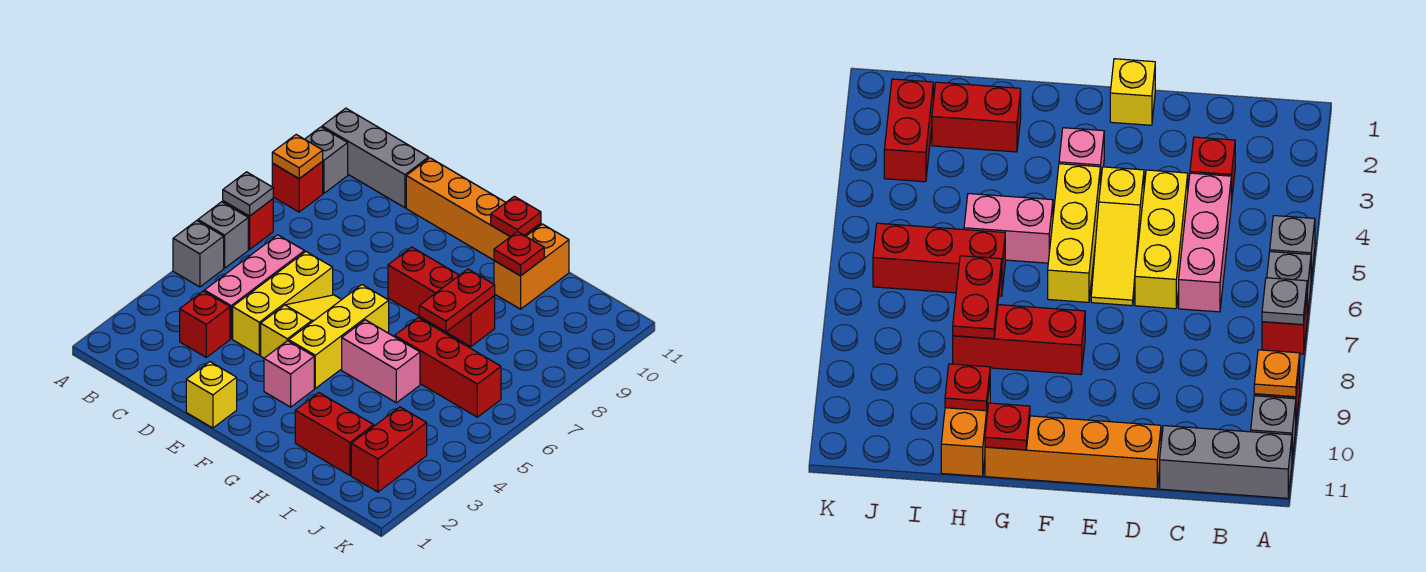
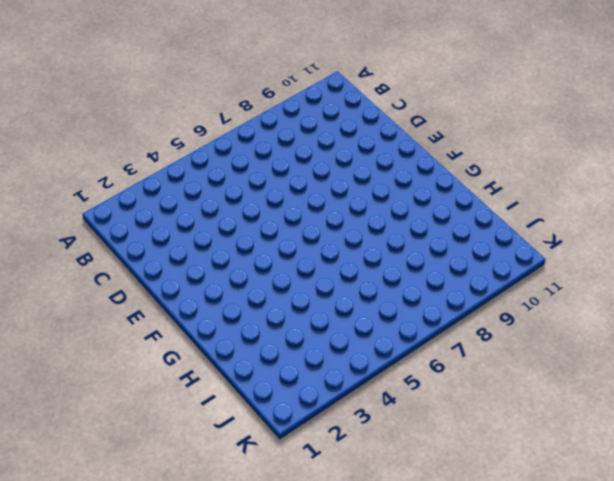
none -> grey brick A5 level 1
none -> grey brick A6 level 1
none -> red brick A7 level 1

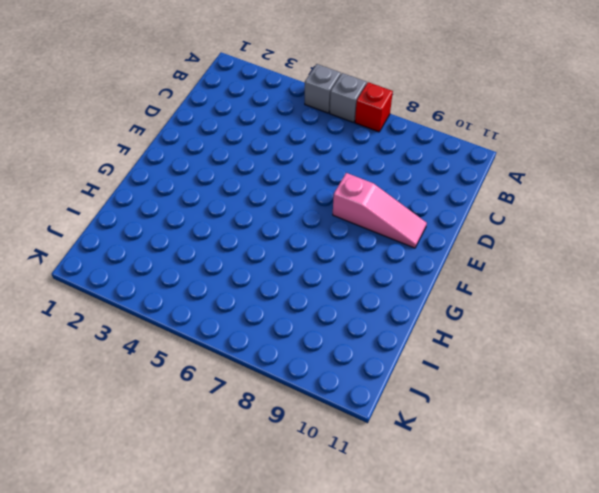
pink slope E8:E10 level 1 top 8 -> none
none -> red brick A9 level 1
none -> grey brick A10 level 1
none -> grey brick A11:C11 level 1

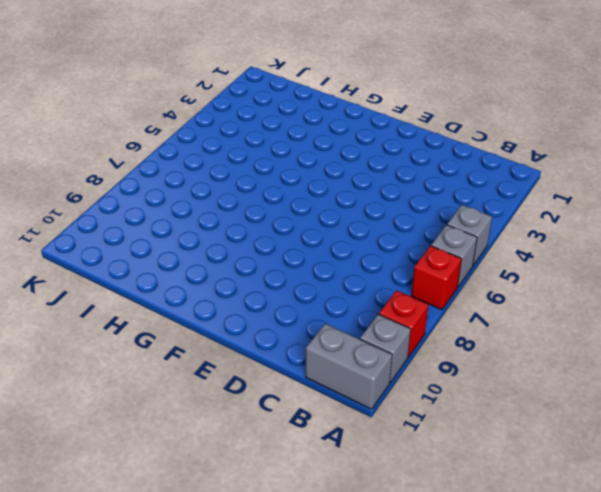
grey brick A11:B11 level 1 -> grey brick A11:C11 level 1
none -> red brick C3 level 1
none -> pink brick C4:C6 level 1
none -> yellow brick D4:D6 level 1

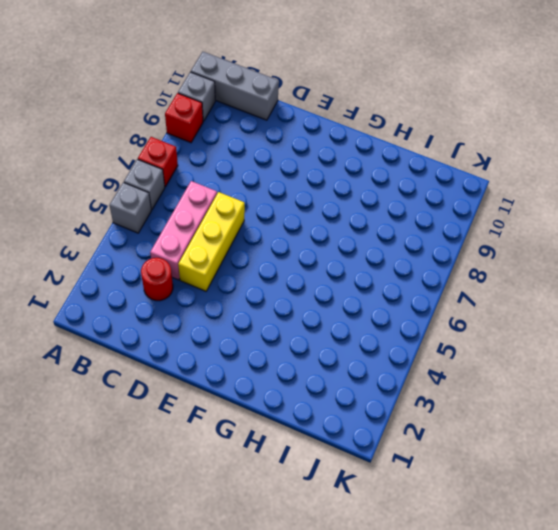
red round brick C3 level 1 -> red brick C3 level 1
none -> orange brick D11:G11 level 1
none -> yellow brick E1 level 1
none -> yellow slope E4:E6 level 1 top 4

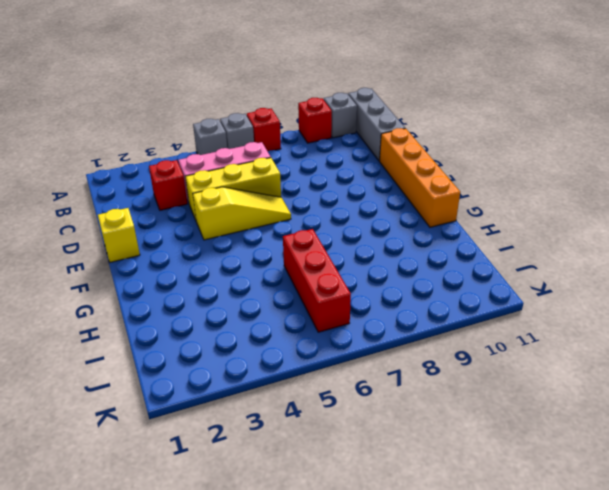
none -> pink brick F3 level 1
none -> yellow brick F4:F6 level 1
none -> red brick F8:H8 level 1

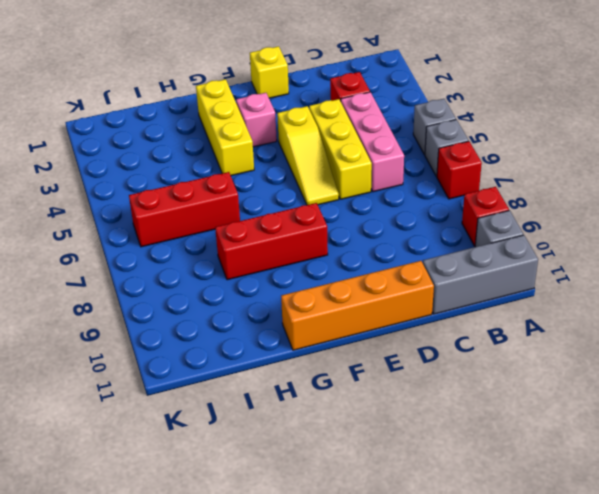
yellow brick G2:G4 level 1 -> yellow brick F4:F6 level 1
none -> pink brick G5:H5 level 1
none -> red brick H2:I2 level 1
none -> orange brick H10:H11 level 1

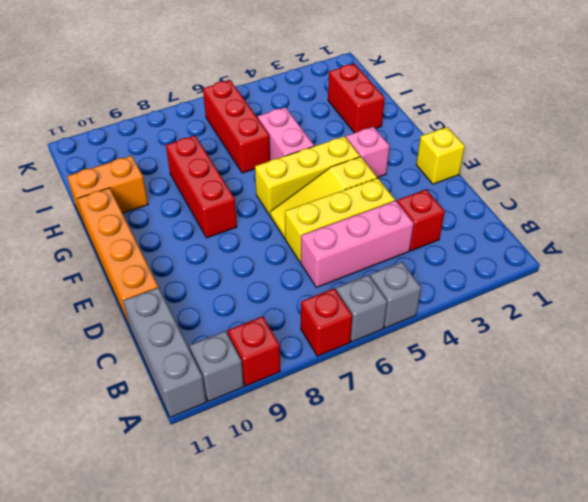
none -> red brick J2:J3 level 1
none -> grey plate A7 level 2
none -> orange plate A9 level 2

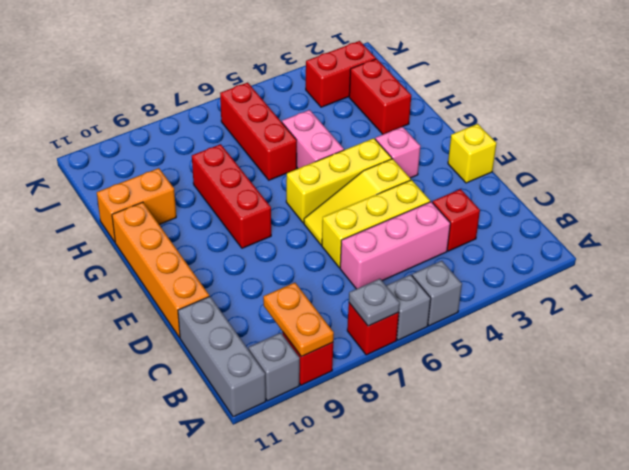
orange plate A9:B9 level 2 -> orange plate A9 level 2
none -> red plate G11 level 2
none -> red plate H7:H8 level 2
none -> red plate H10 level 2

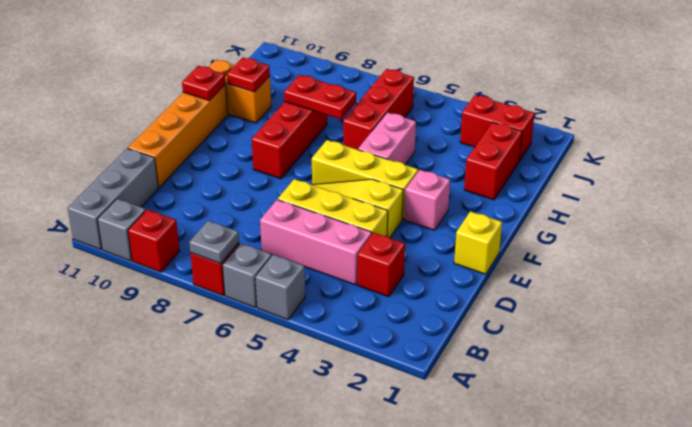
none -> orange plate A9 level 2

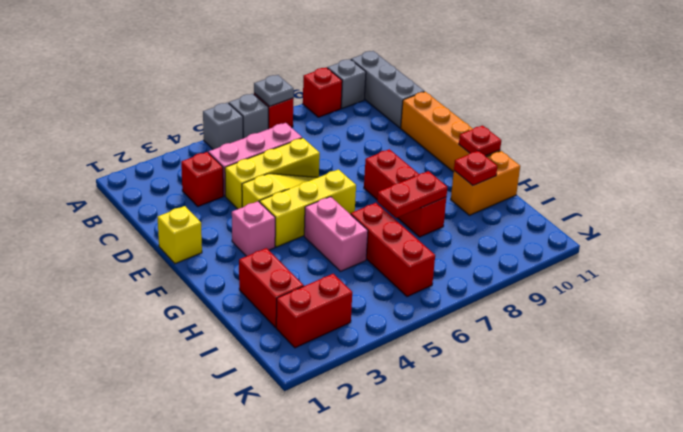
none -> orange plate A9 level 2

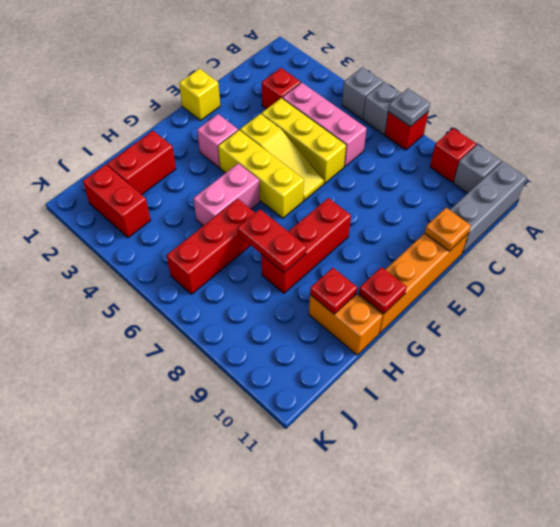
orange plate D11 level 2 -> orange plate A9 level 2

